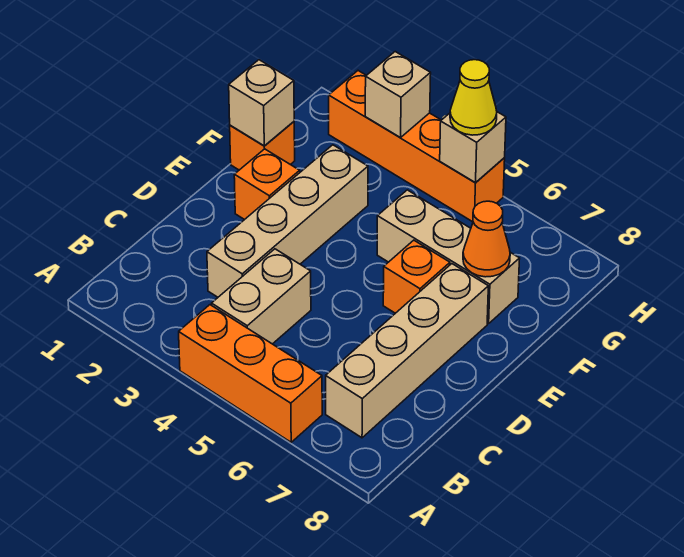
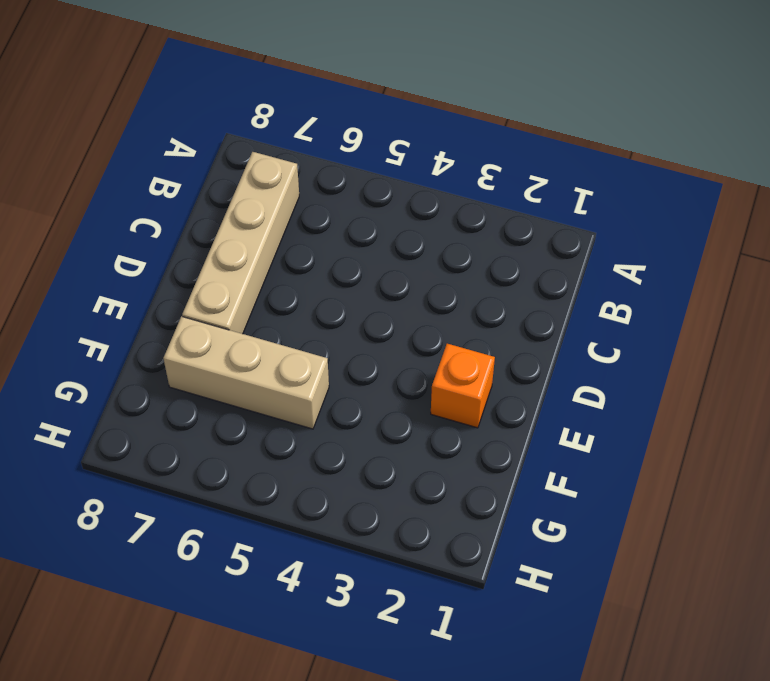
none -> orange brick A4:A6 level 1
none -> tan brick B4:C4 level 1
none -> tan brick C3:F3 level 1

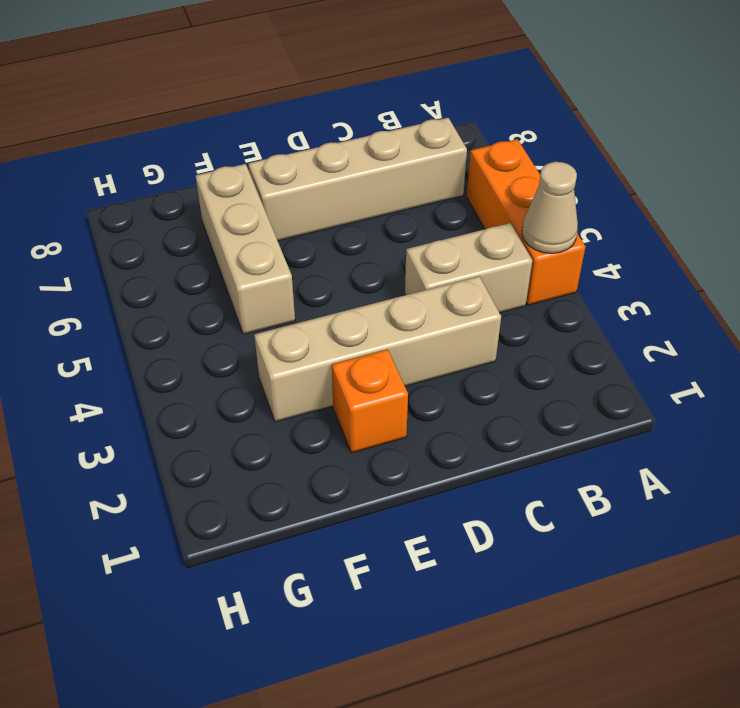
tan cone A4 level 2 -> none
none -> orange brick E6 level 1
none -> orange brick F1 level 1
none -> orange brick H2:H5 level 1

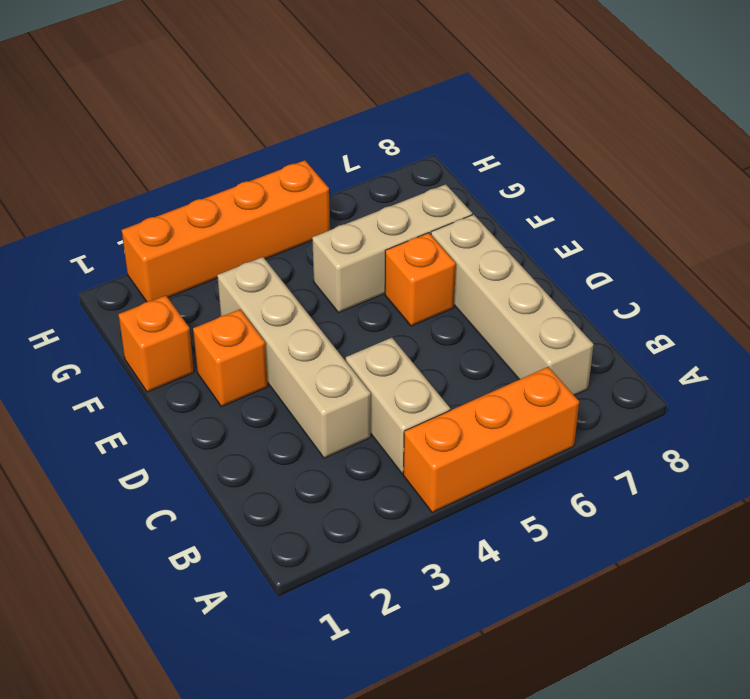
none -> tan brick F1 level 2
none -> orange cone F7 level 2
none -> tan brick H3 level 2

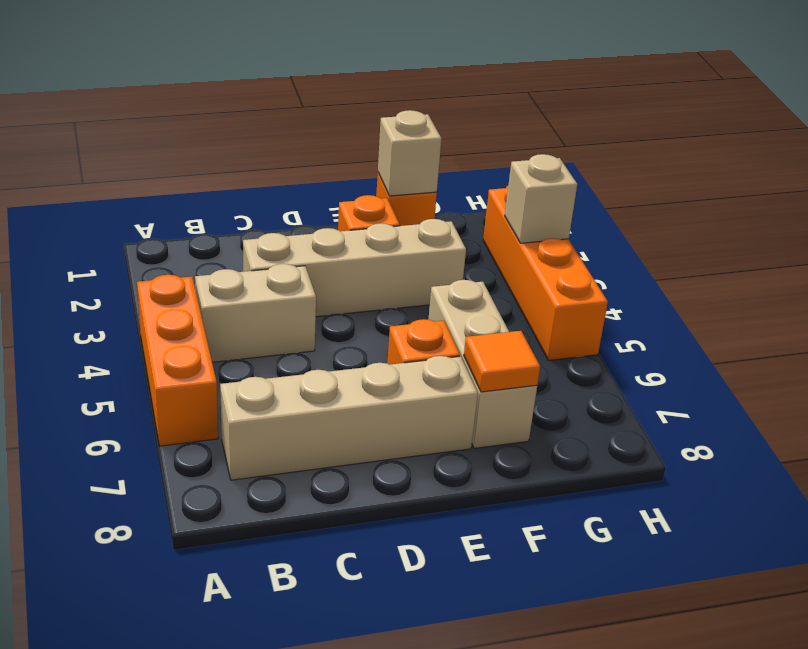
orange tile F7 level 2 -> orange cone F7 level 2
none -> tan brick H5 level 2
none -> yellow cone H5 level 3

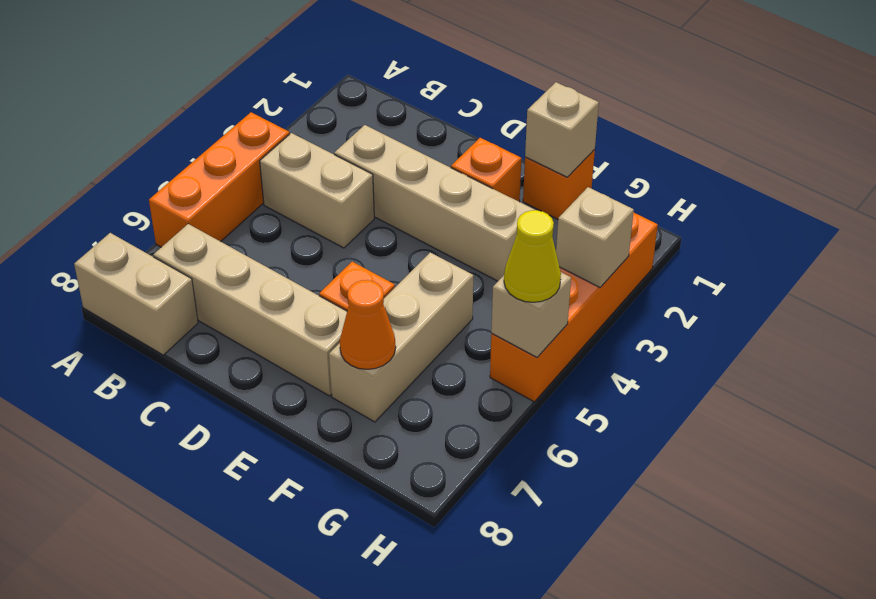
tan brick A8:B8 level 1 -> none

